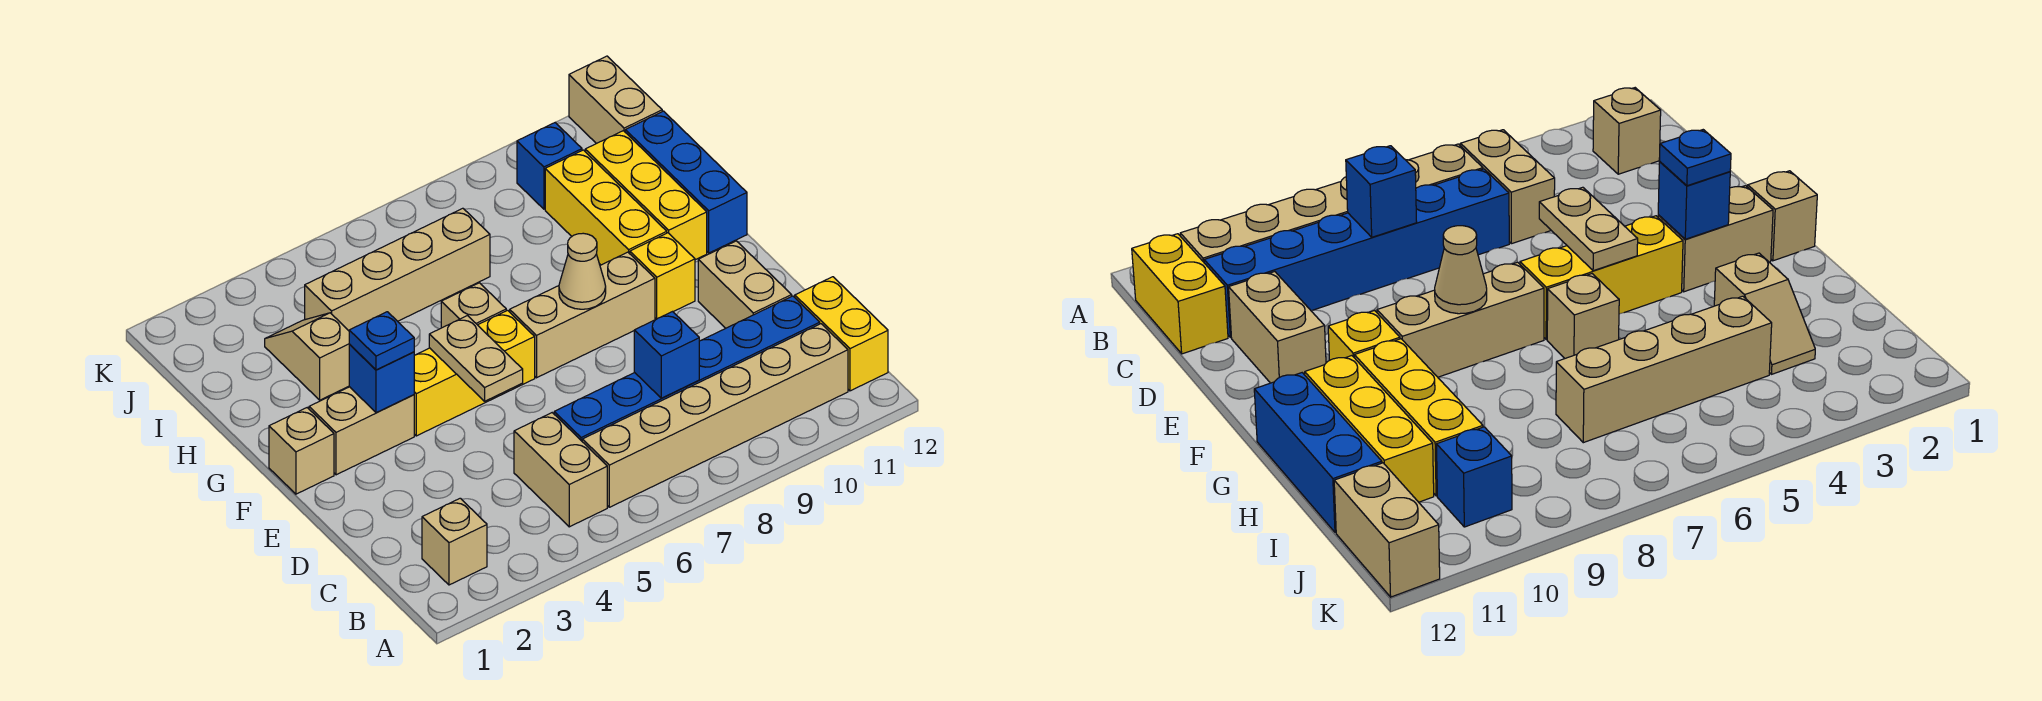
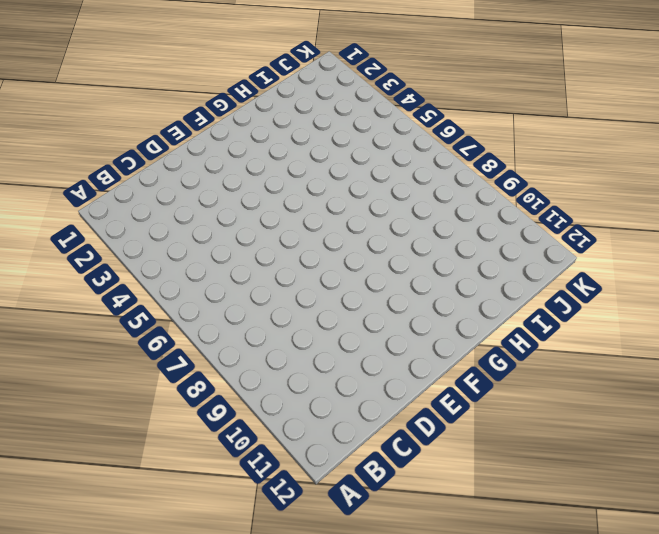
none -> tan brick B2 level 1
none -> tan brick B5:C5 level 1
none -> tan brick B6:B11 level 1

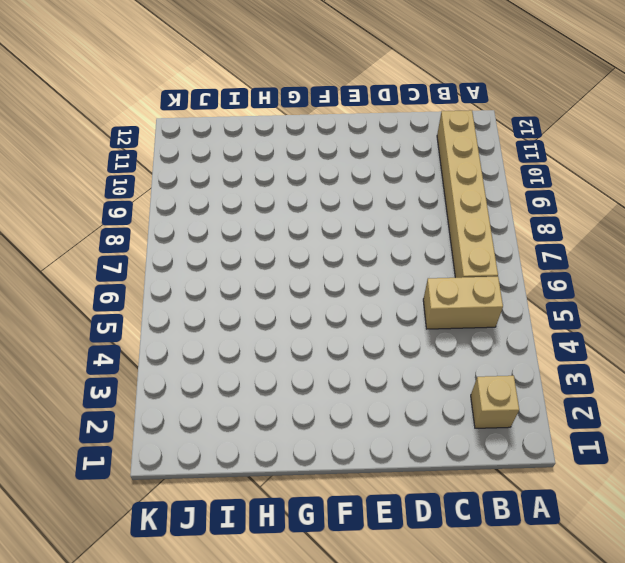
none -> yellow brick B12:C12 level 1
none -> blue brick C6:C11 level 1
none -> tan brick D11:E11 level 1

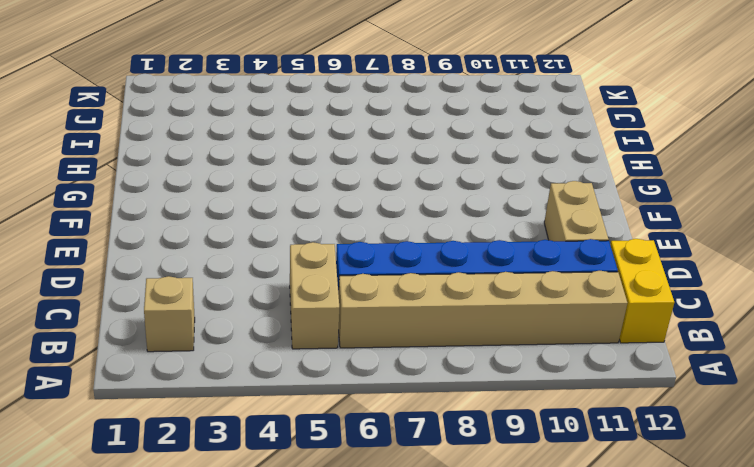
none -> tan brick F1 level 1
none -> tan brick F2:F3 level 1
none -> yellow brick F4:F6 level 1

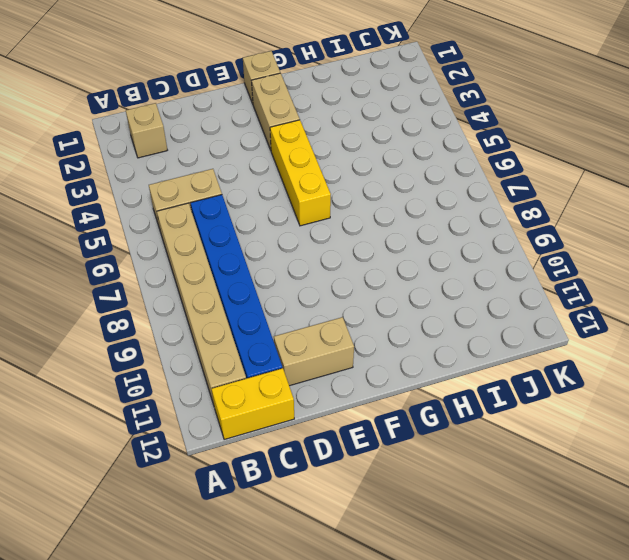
none -> tan brick F7:F9 level 1
none -> yellow brick F10 level 1
none -> tan brick G6 level 1

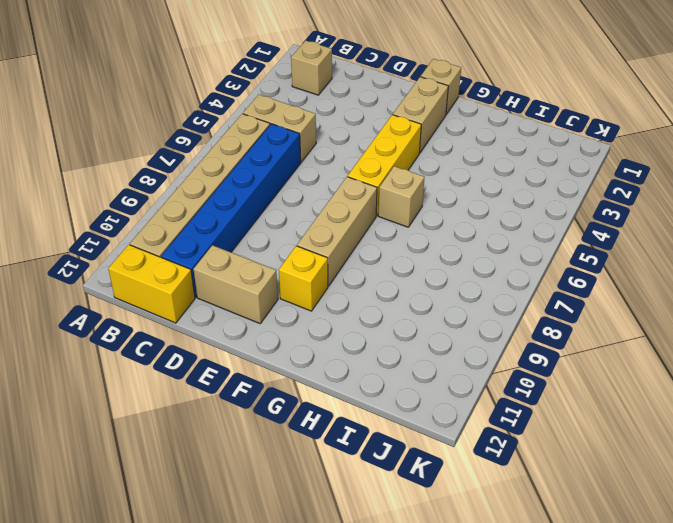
none -> yellow brick G10:I10 level 1
none -> yellow brick G11:I11 level 1
none -> blue brick G12:I12 level 1

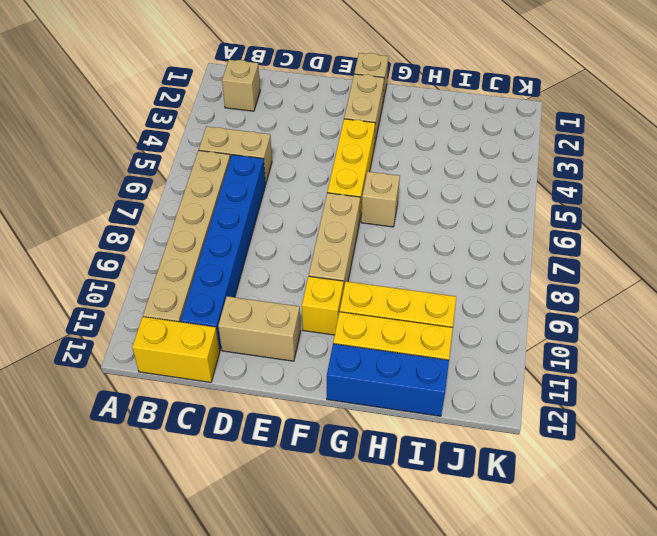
none -> tan slope H3:I3 level 1 top H
none -> tan brick I4:I7 level 1
none -> blue brick J10 level 1

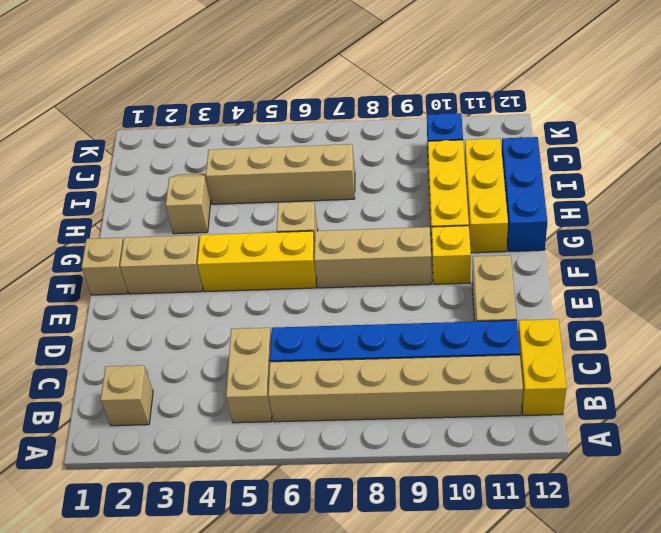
none -> tan brick J12:K12 level 1
none -> blue brick C8 level 2
none -> tan plate E5:F5 level 2

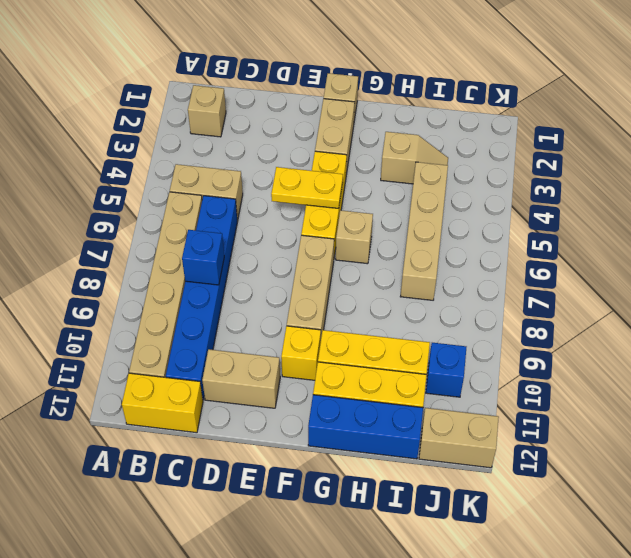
yellow plate E5:F5 level 2 -> tan plate E5:F5 level 2
none -> blue brick F3 level 2
none -> tan cone F8 level 2
none -> blue plate F3 level 3

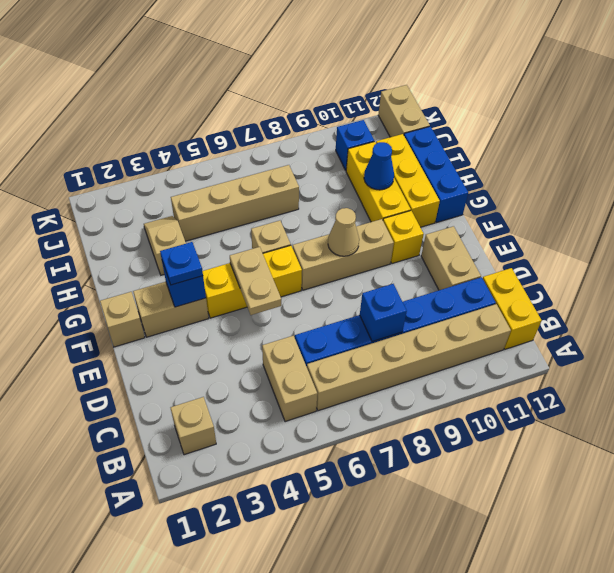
blue cone H10 level 2 -> none

